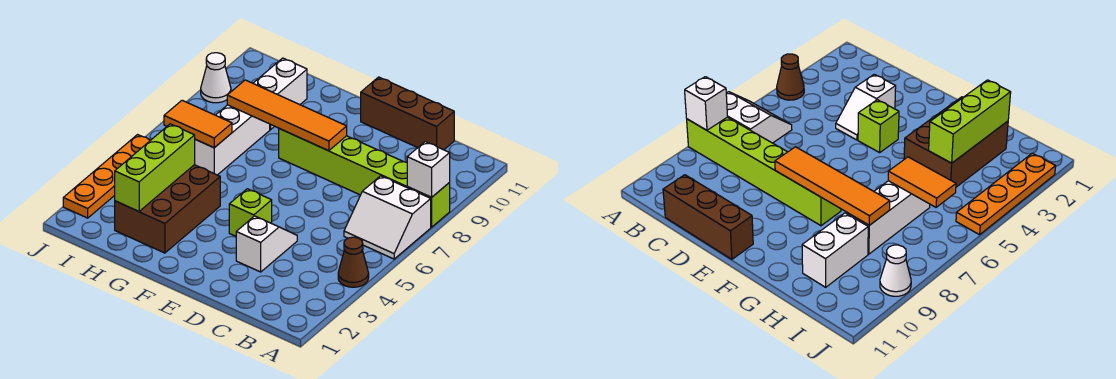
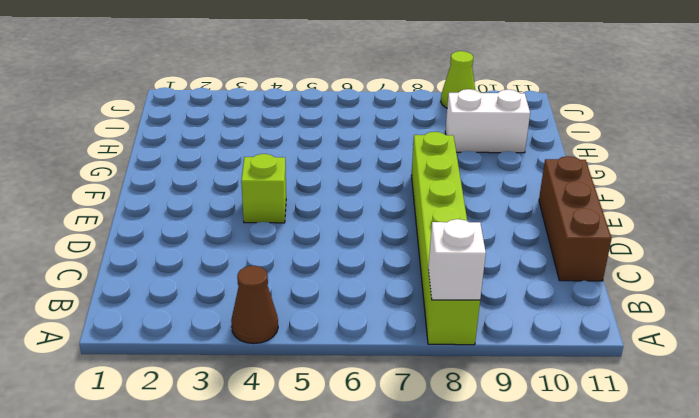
lime cone J9 level 1 -> white cone J9 level 1
none -> white slope A6:B7 level 1 top 7
none -> white slope D3:D4 level 1 top 3
none -> brown brick G2:H4 level 1

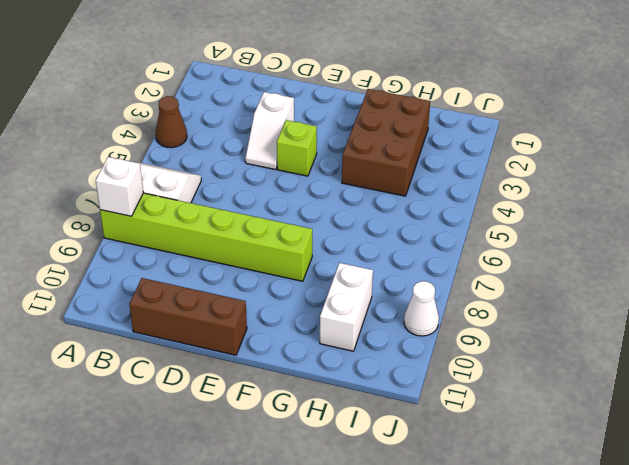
none -> white brick H6:H8 level 1
none -> orange plate J2:J5 level 1
none -> orange tile E8:H8 level 2

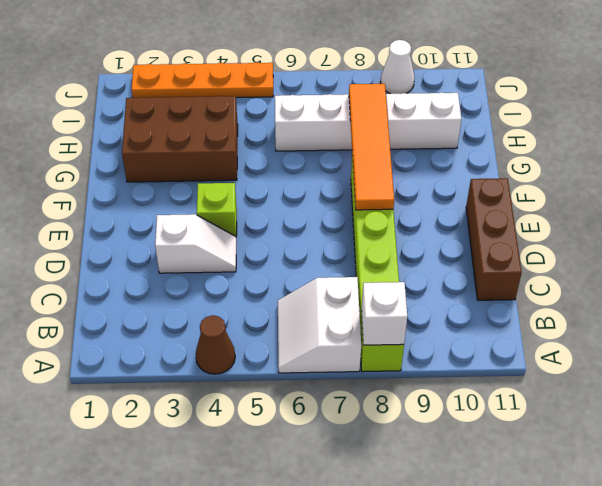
none -> lime brick H2:H4 level 2
none -> orange tile H6:I6 level 2

